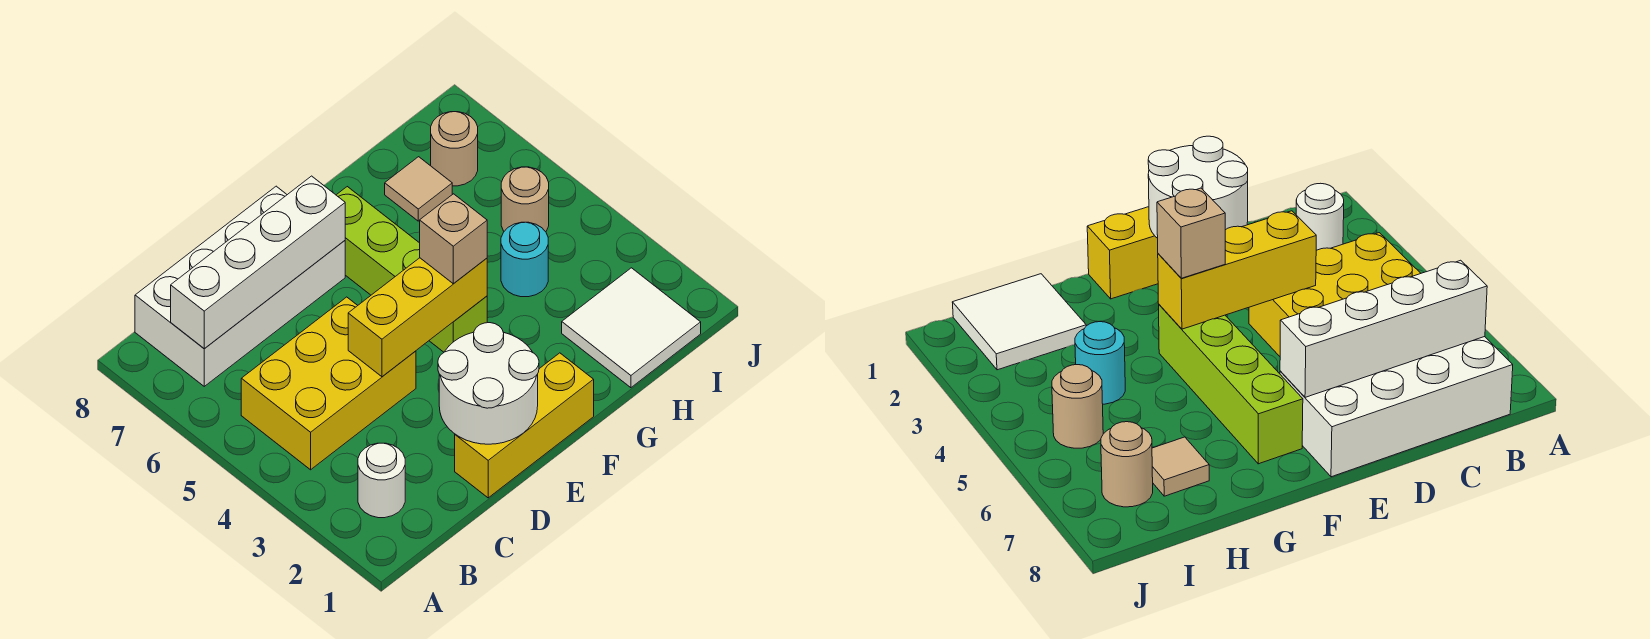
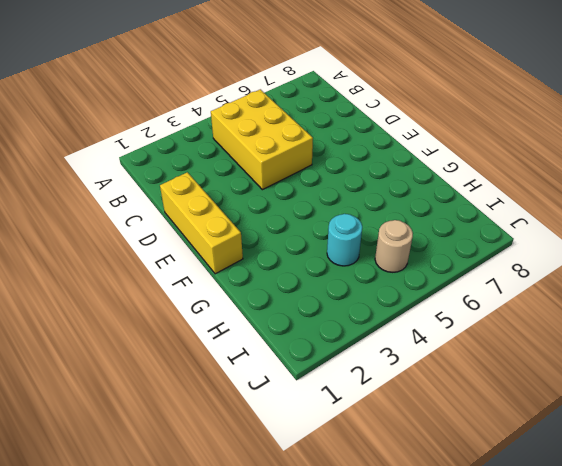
none -> white round brick B2 level 1
none -> white brick B7:E8 level 1
none -> lime brick F4:F7 level 1

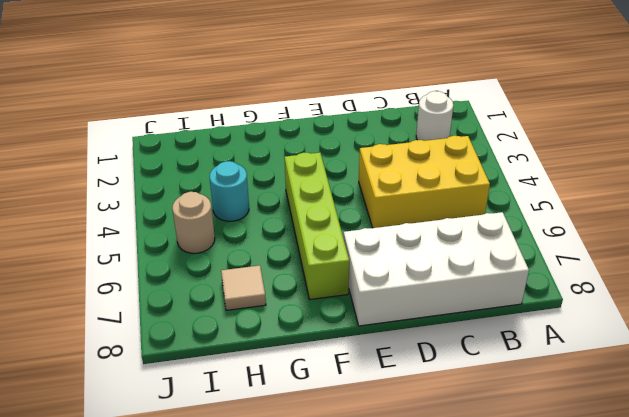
none -> yellow brick D1:F1 level 1
none -> white tile H1:I2 level 1
none -> tan round brick I7 level 1

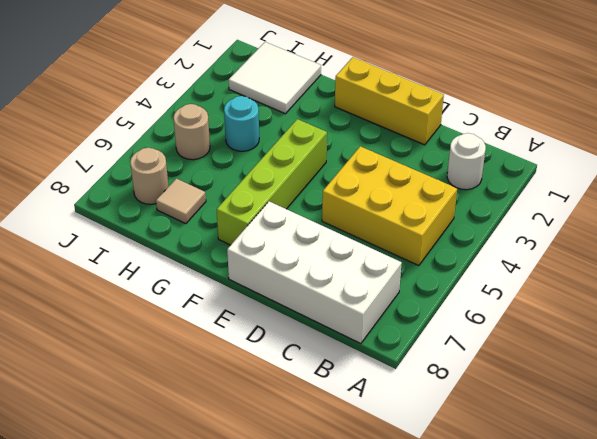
none -> white brick B7:E7 level 2
none -> white round brick D1:E2 level 2
none -> yellow brick D4:F4 level 2

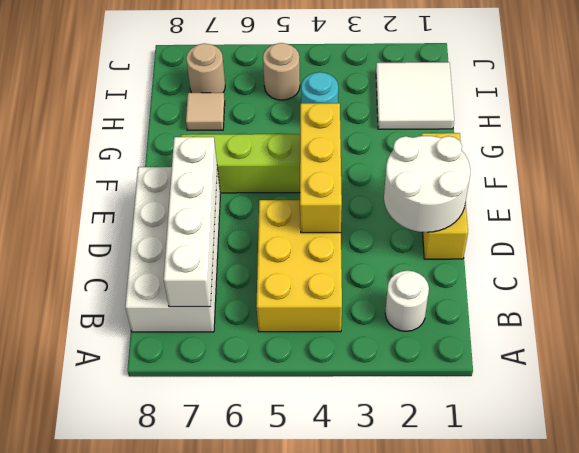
none -> tan brick F4 level 3

